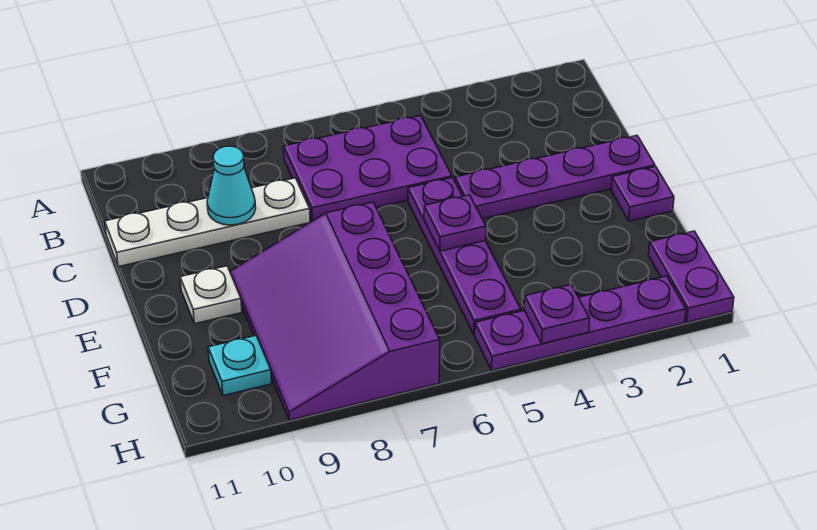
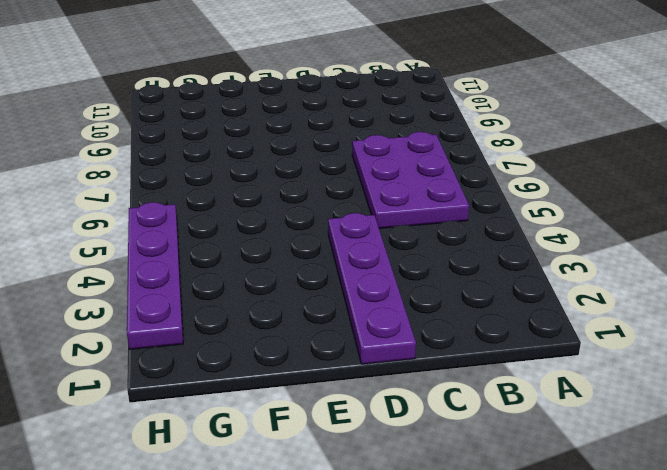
none -> white plate C8:C11 level 1
none -> purple plate D5:G5 level 1
none -> purple plate E1 level 1

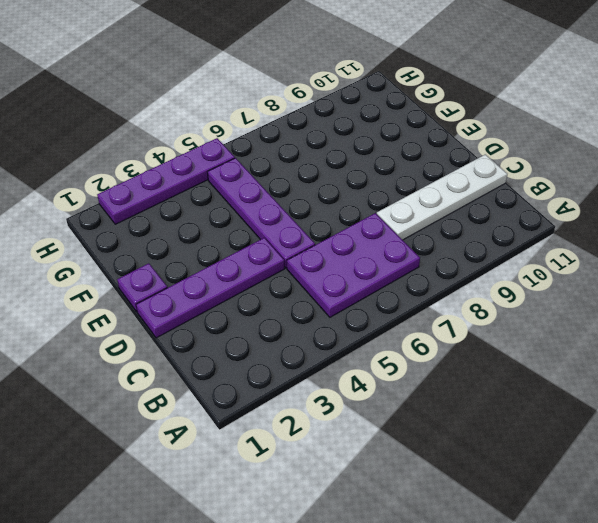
none -> purple slope E7:H9 level 1 top 7
none -> white plate E10 level 1
none -> purple plate G1:H1 level 1

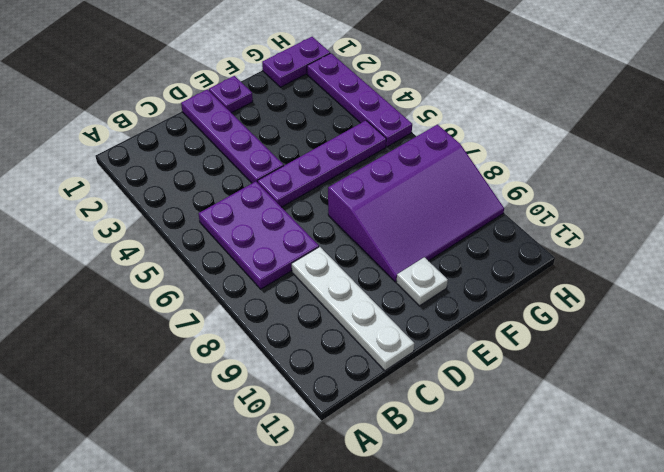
none -> cyan plate G10 level 1
none -> cyan cone C9 level 2
none -> purple plate E5 level 2

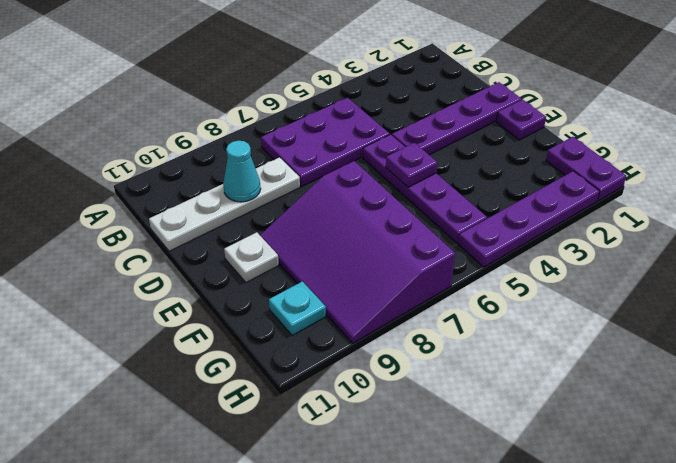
none -> purple plate H4 level 2

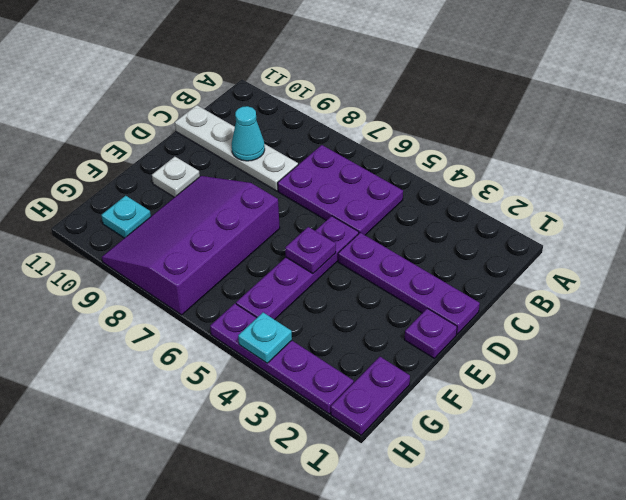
cyan plate H4 level 2 -> purple plate H4 level 2

